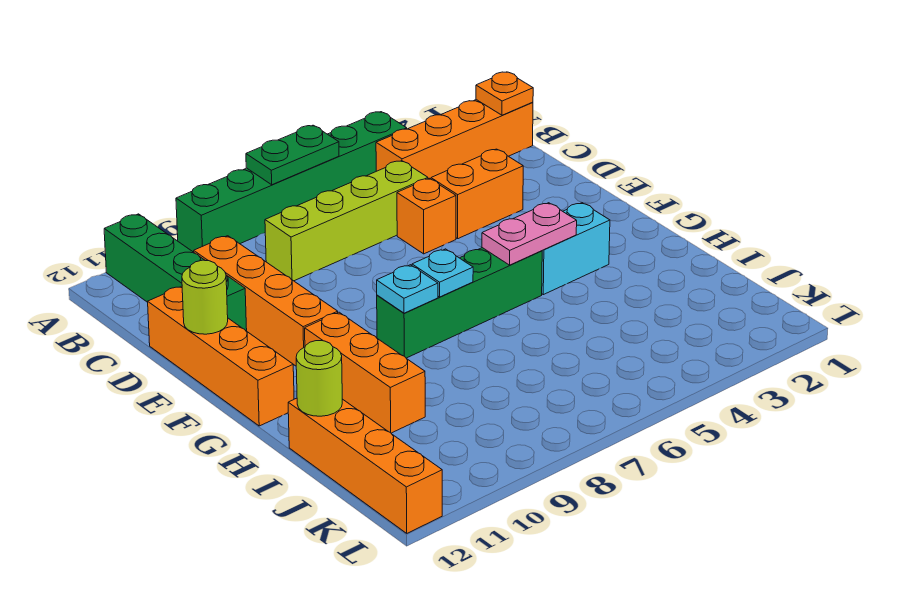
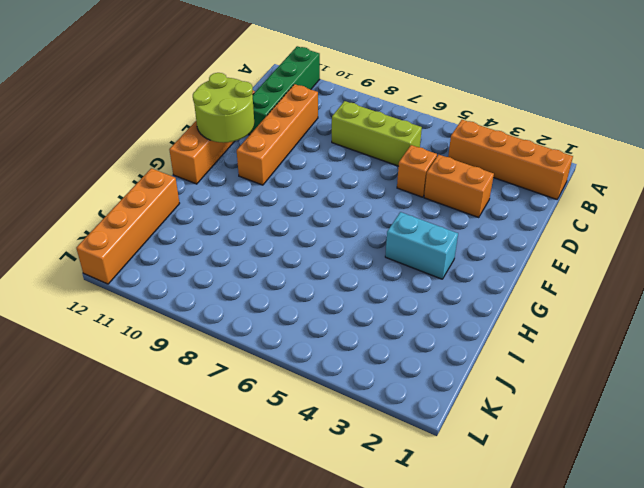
lime brick C6:C8 level 1 -> lime brick C5:C8 level 1
lime round brick E11:F12 level 2 -> lime round brick E12 level 2
none -> green brick A4:A9 level 1
none -> green brick G5:G8 level 1
none -> orange brick G10:I10 level 1

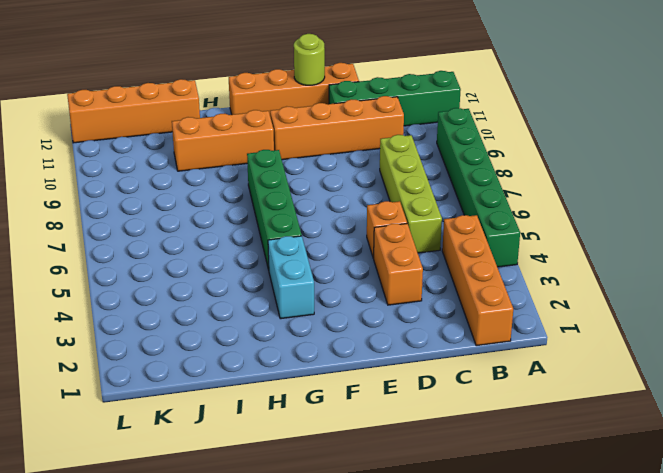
none -> green plate A6:A7 level 2
none -> orange plate B1 level 2
none -> pink plate G4:G5 level 2

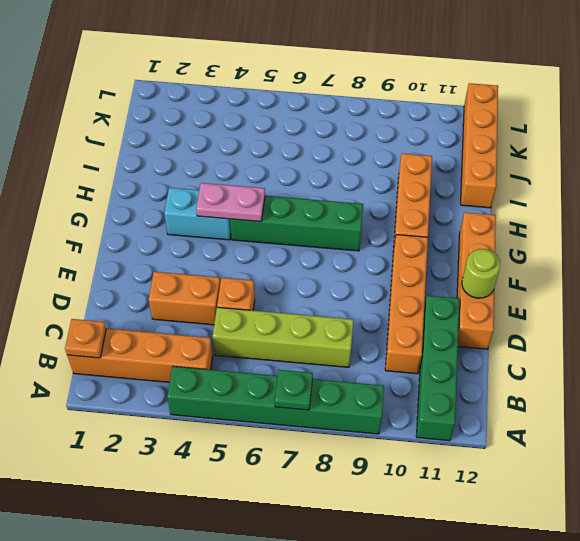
green plate A7 level 2 -> green plate A6:A7 level 2
none -> cyan plate G7 level 2
none -> cyan plate G8 level 2
none -> lime round brick I12 level 2

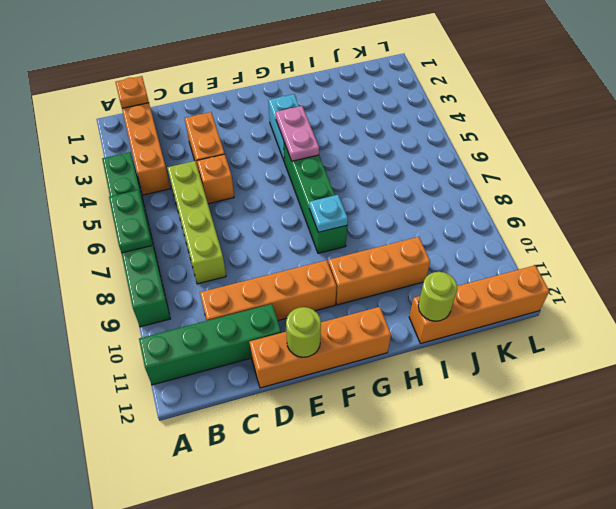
none -> cyan plate G7 level 2

